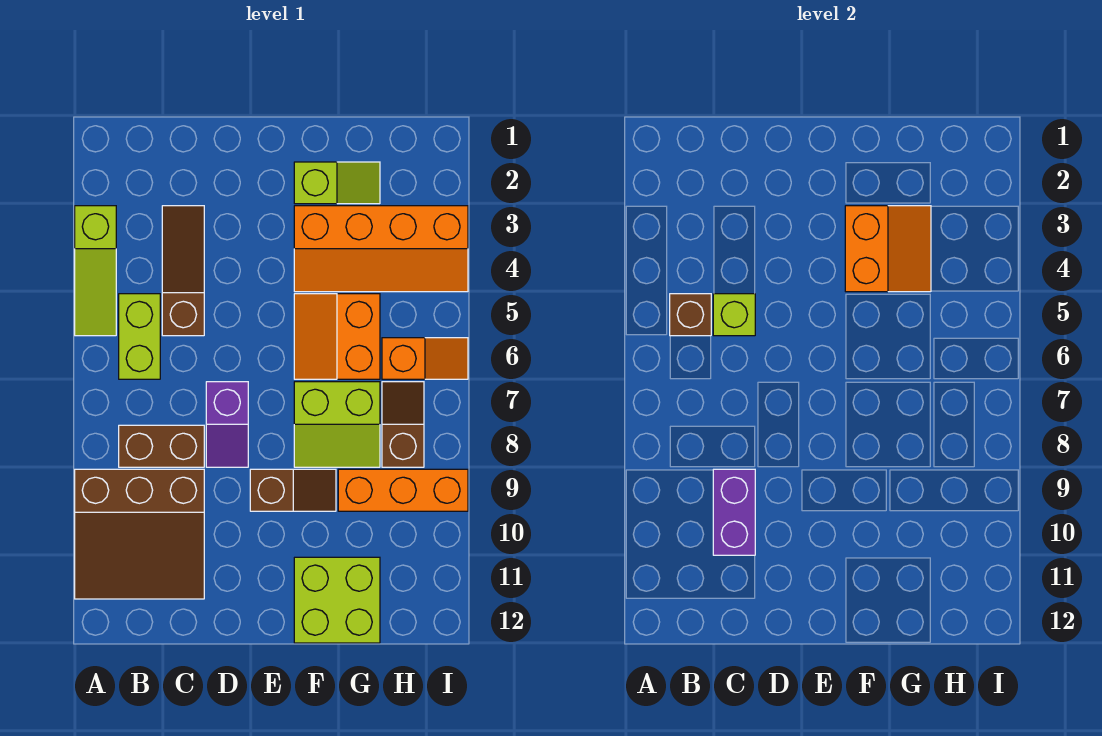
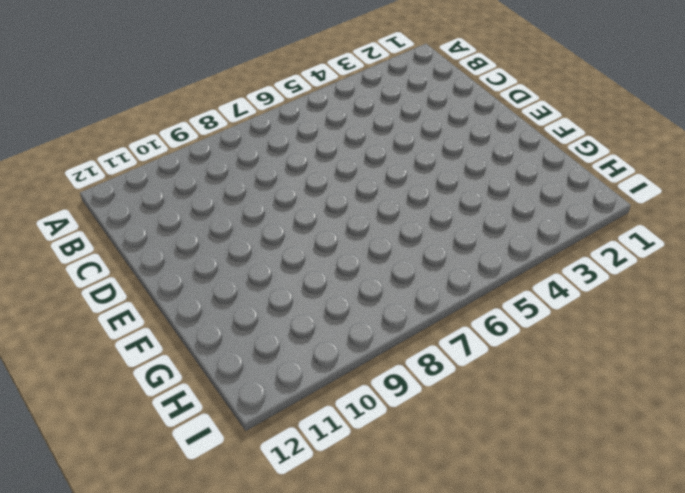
none -> lime slope A3:A5 level 1 top 3
none -> brown slope A9:C11 level 1 top 9
none -> lime brick B5:B6 level 1

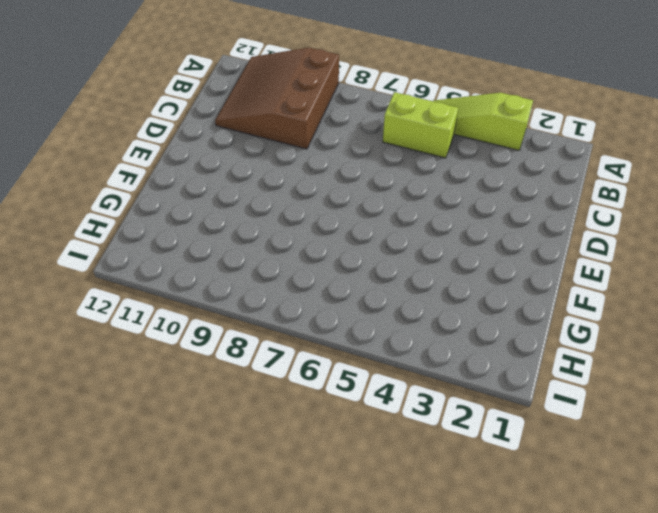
none -> brown brick B8:C8 level 1
none -> brown slope C3:C5 level 1 top 5
none -> purple slope D7:D8 level 1 top 7

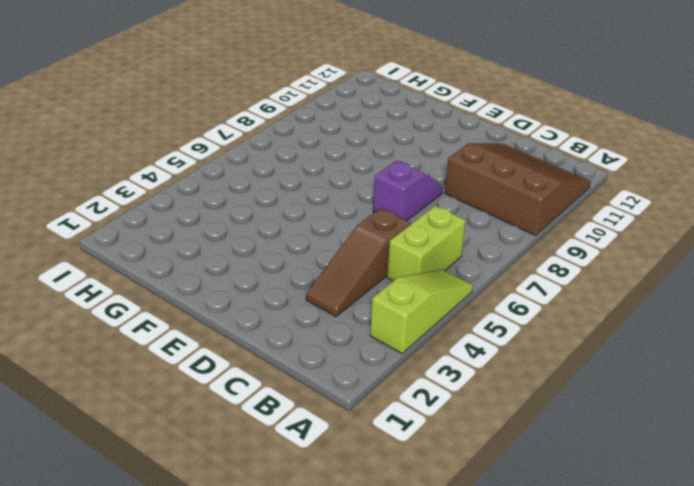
none -> brown brick B8:C8 level 1
none -> brown slope E9:F9 level 1 top E
none -> lime slope F2:G2 level 1 top F

